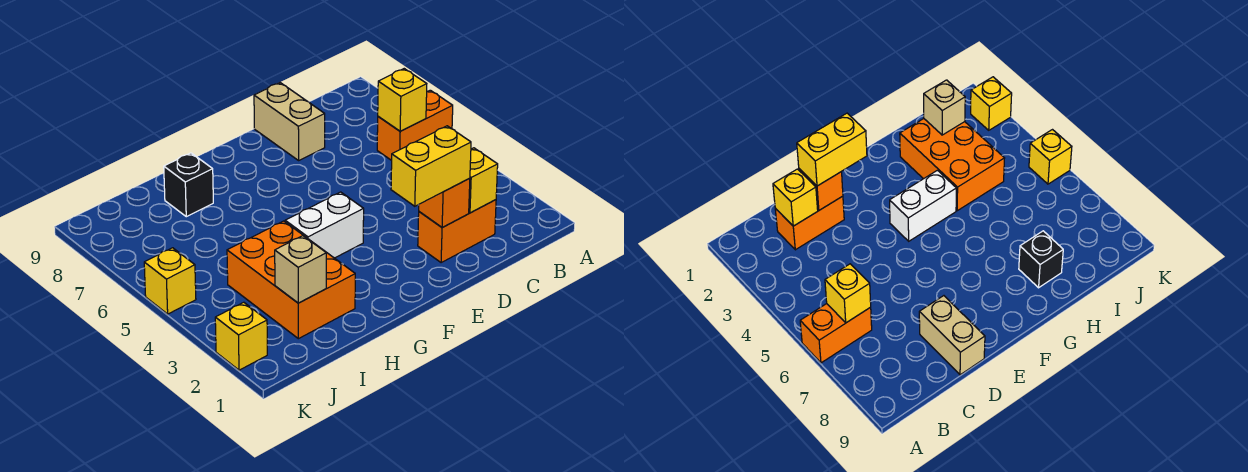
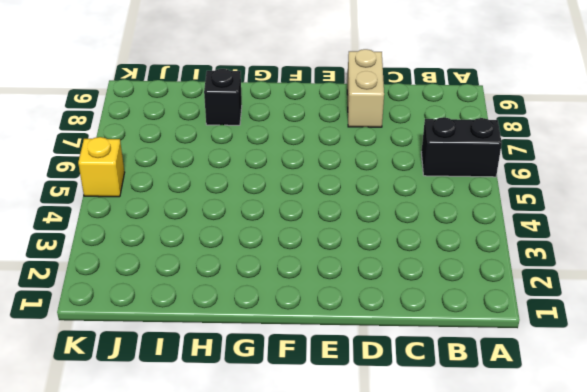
black brick A6:B6 level 1 -> orange brick A6:B6 level 1
none -> orange brick C2:D2 level 1
none -> white brick F4:G4 level 1
none -> orange brick H2:I4 level 1

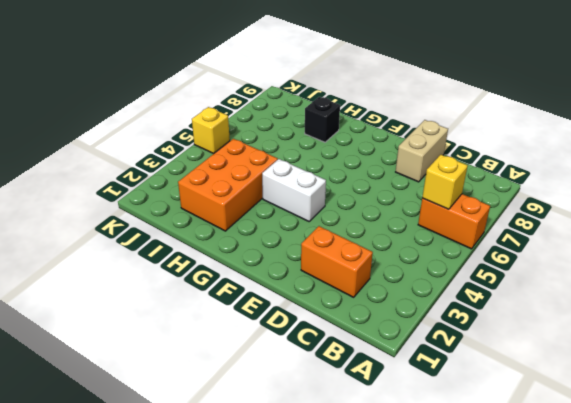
none -> yellow brick K2 level 1
none -> yellow brick C2 level 2
none -> orange brick D2 level 2

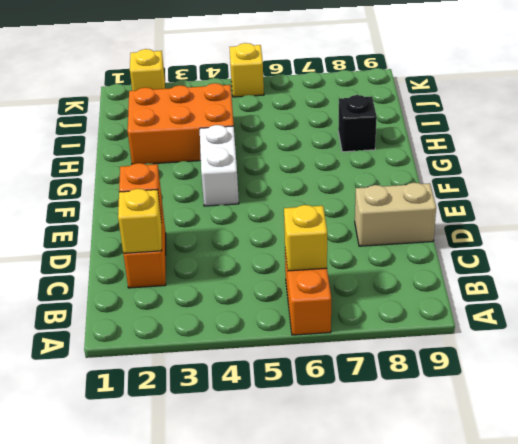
none -> tan brick I2 level 2
none -> yellow brick D2:E2 level 3

